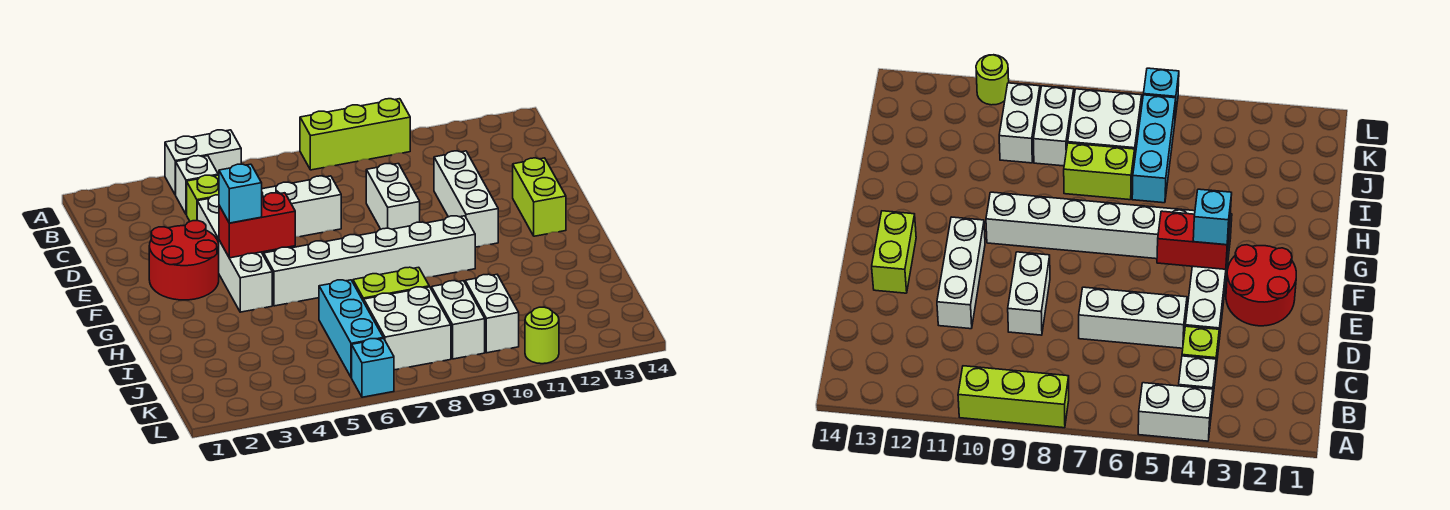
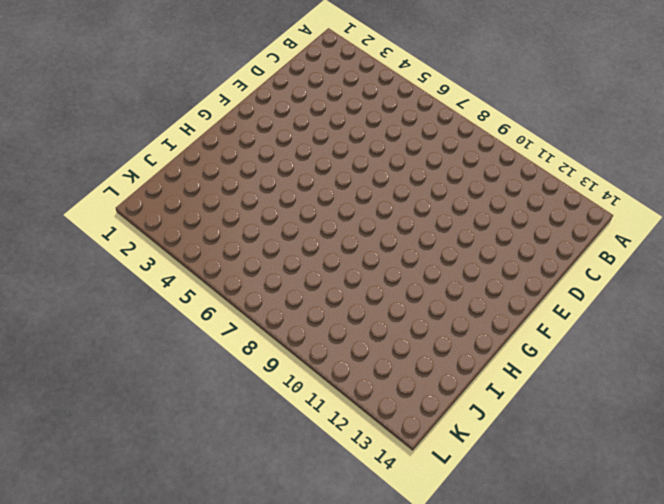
none -> white brick A4:A5 level 1
none -> lime brick A8:A10 level 1
none -> white brick B4 level 1

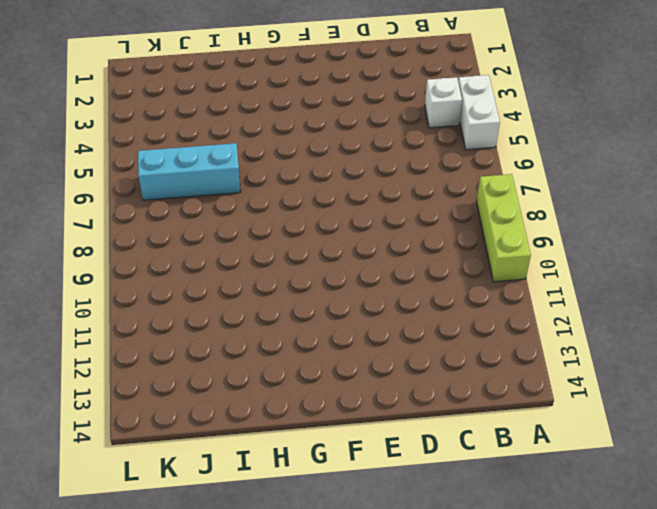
none -> lime brick C4 level 1
none -> white brick D4:G4 level 1
none -> white brick D5:D7 level 1

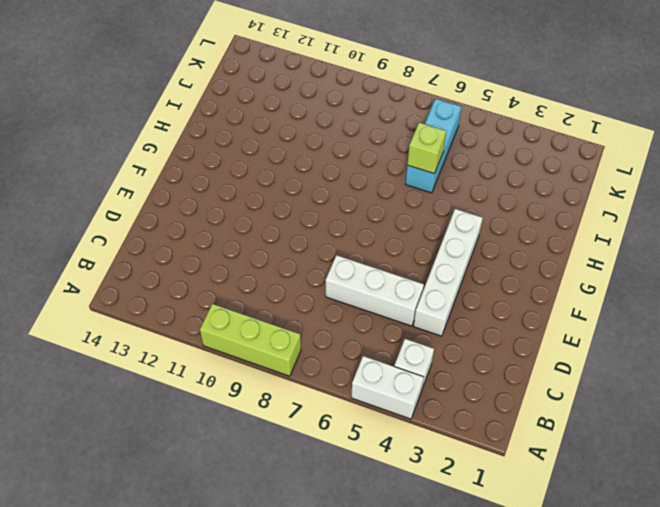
lime brick I6 level 2 -> lime brick C4 level 1
none -> white brick D9:E9 level 1
none -> white brick D11:F11 level 1
none -> red round brick E2:F3 level 1

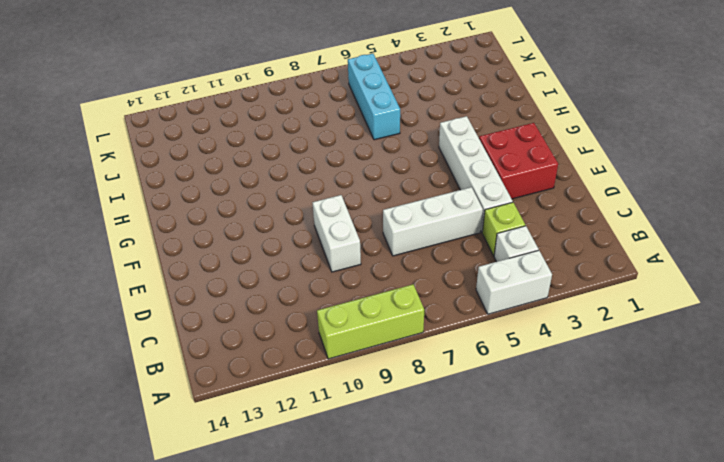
red brick E2:F3 level 1 -> red round brick E2:F3 level 1
none -> white brick D11:F11 level 1
none -> lime brick E13:F13 level 1
none -> white brick G5:G10 level 1

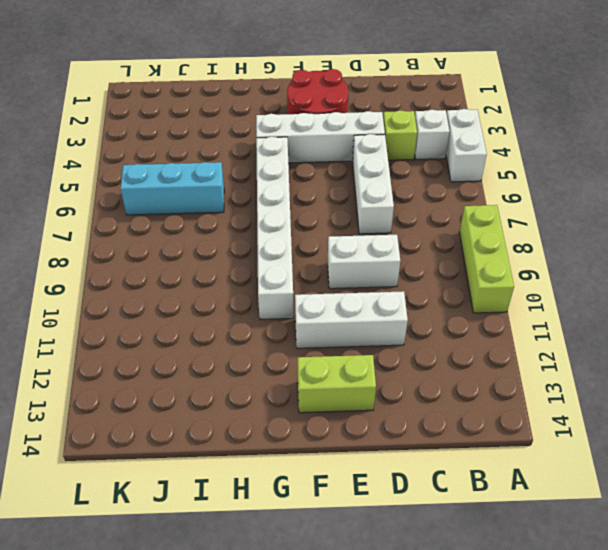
none -> lime brick I7:I8 level 1
none -> white brick J7:K8 level 1
none -> white brick J9:K9 level 1

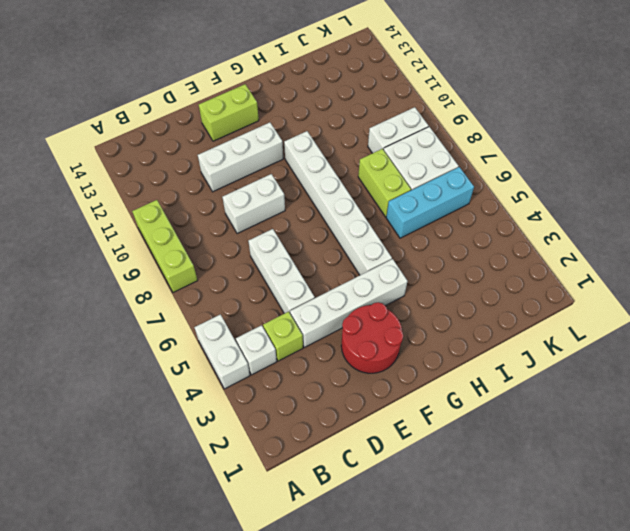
none -> white brick J10:K10 level 1
none -> cyan brick L6 level 1
none -> lime round brick L11 level 1

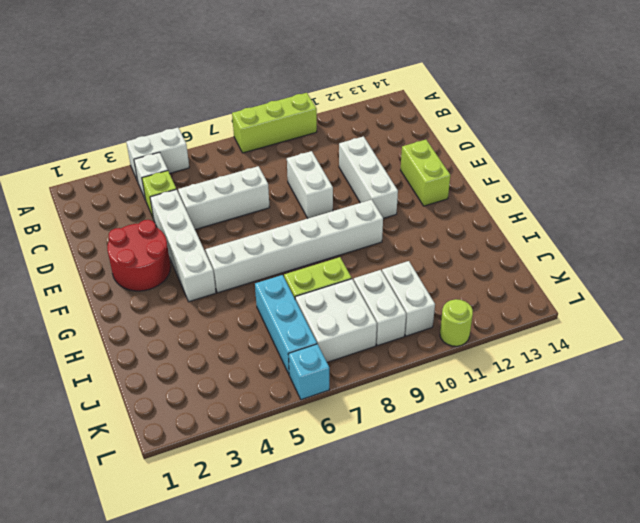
none -> red brick F4:F5 level 2
none -> cyan brick F4 level 3

